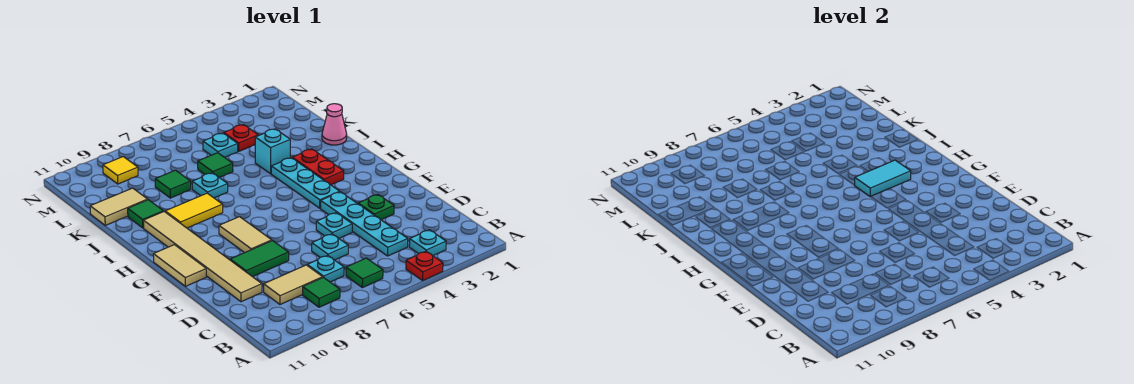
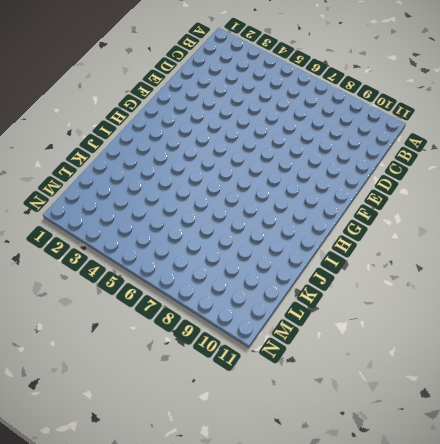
none -> red plate A4 level 1
none -> cyan plate B3 level 1
none -> green tile B6 level 1

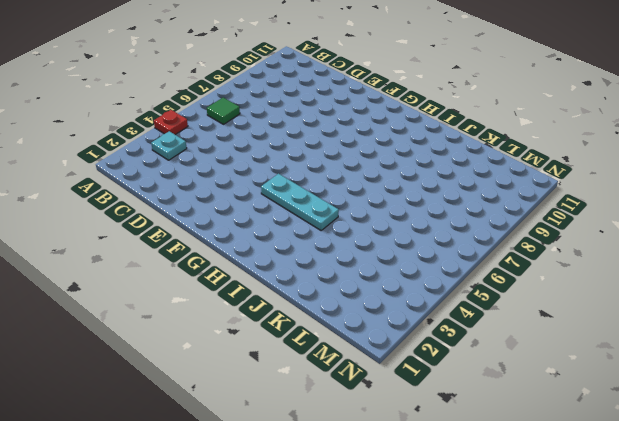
none -> green tile B8 level 1
none -> cyan plate C4:F4 level 1
none -> cyan plate C7 level 1

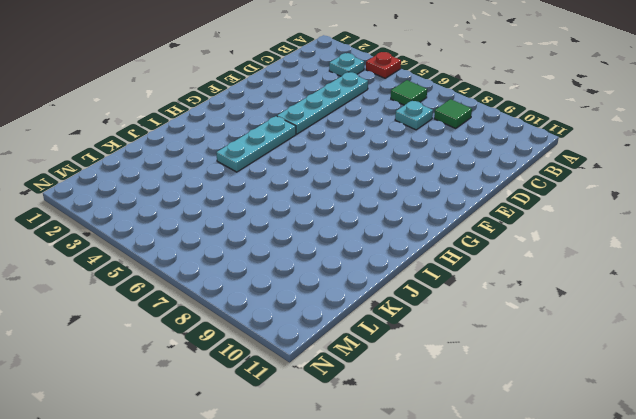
none -> tan tile C8:C9 level 1
none -> cyan plate D6 level 1
none -> tan tile D10:I10 level 1

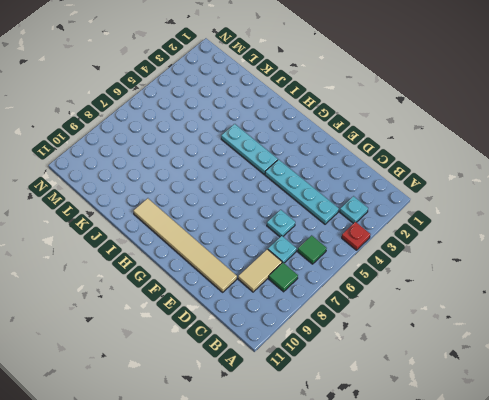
none -> green plate E3 level 1
none -> cyan plate E5 level 1
none -> green tile E8:E9 level 1

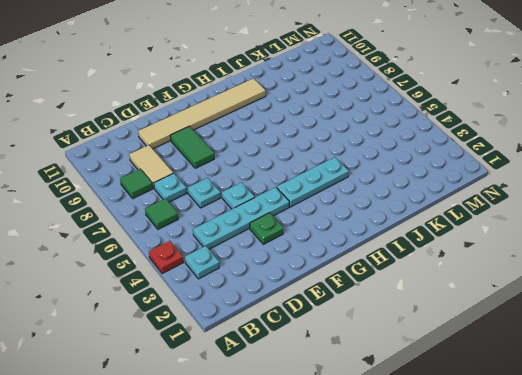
none -> tan tile F8:G8 level 1
none -> tan tile F11:G11 level 1
none -> red plate H3:I3 level 1

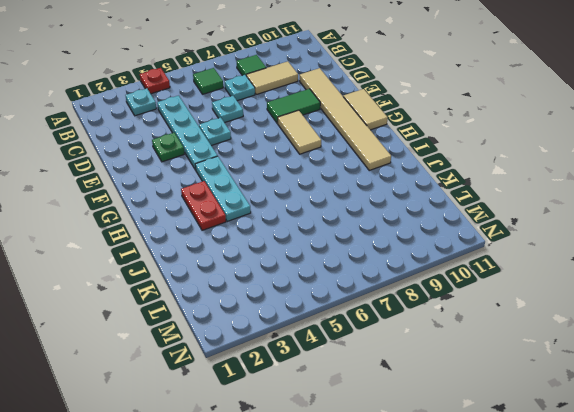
none -> yellow tile I8:I9 level 1
none -> pink cone J1 level 1
none -> cyan brick J4 level 1

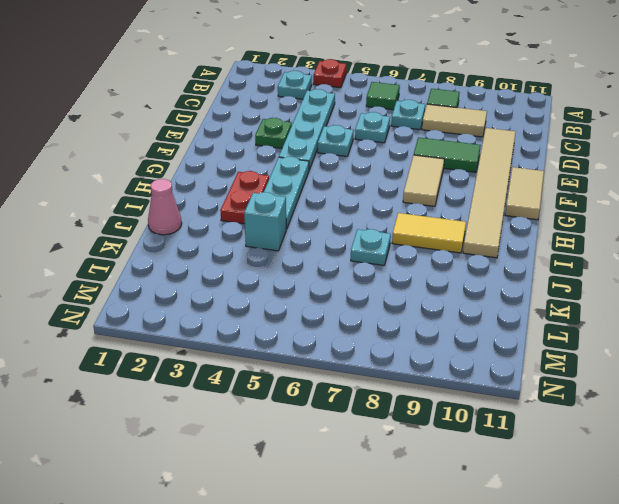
none -> green tile J10 level 1
none -> green tile K6 level 1
none -> green tile K8 level 1

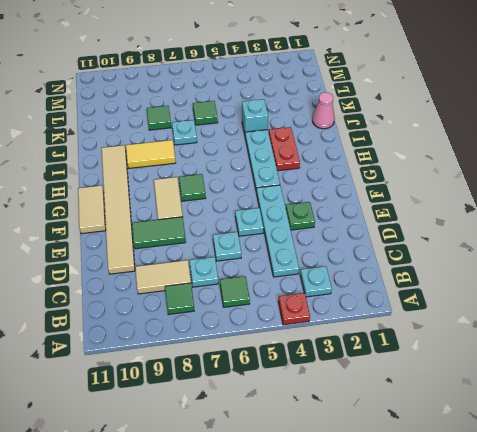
green tile G7 level 1 -> green tile J10 level 1
none -> tan tile K10:K11 level 1
none -> red plate L4 level 1
none -> cyan plate L5 level 1

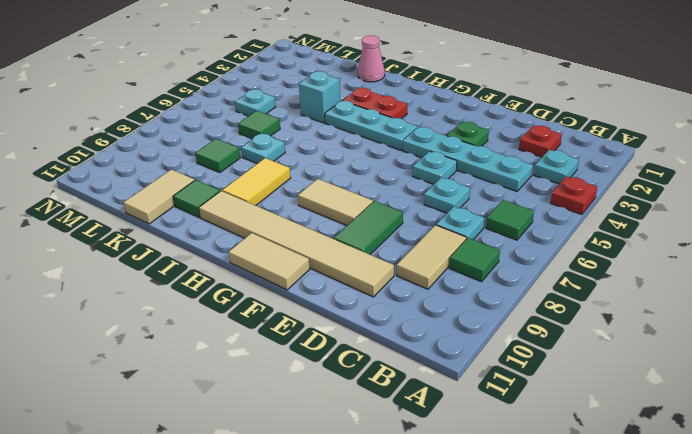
red plate C2 level 1 -> red plate L4 level 1
none -> yellow tile M9 level 1
none -> cyan tile H3:H4 level 2

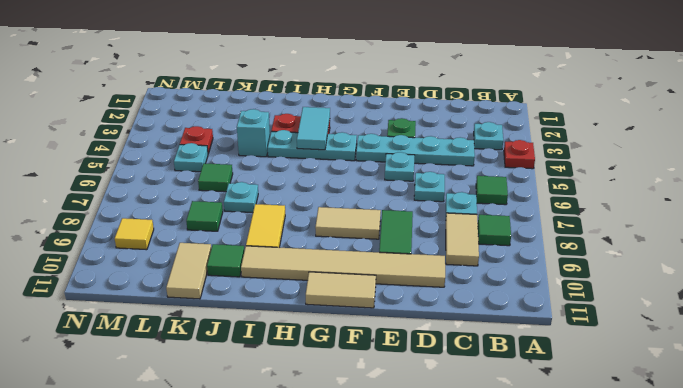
none -> pink cone J1 level 1

